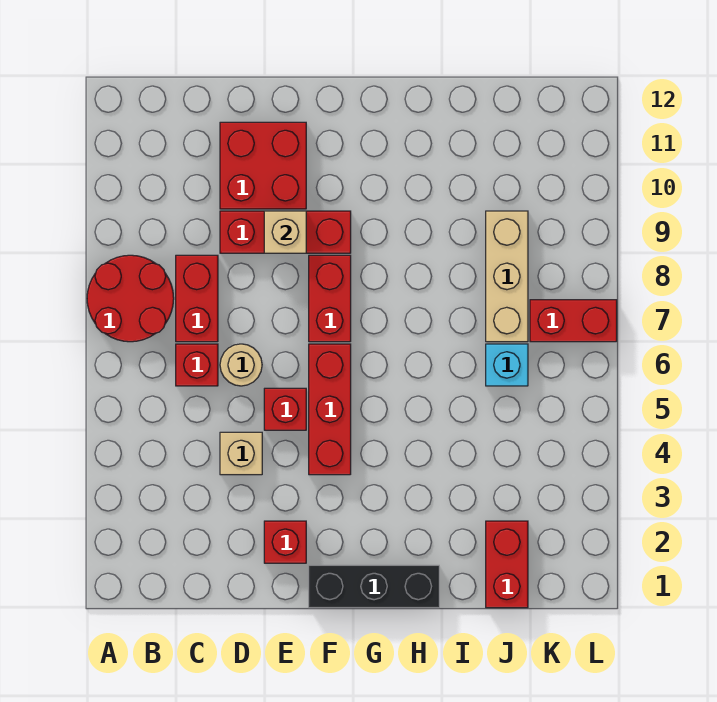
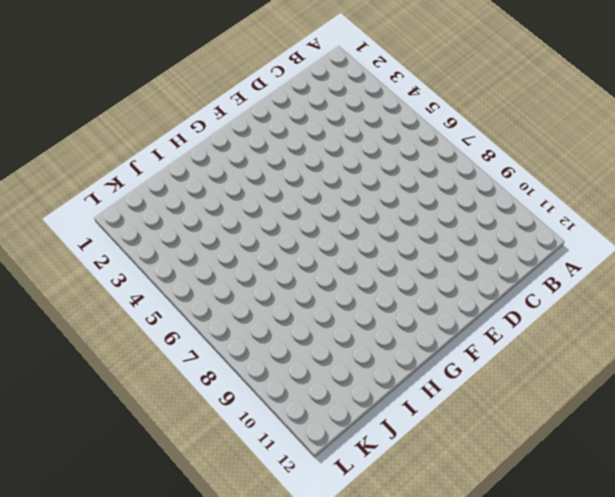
none -> red round brick A7:B8 level 1
none -> red brick C6 level 1
none -> red brick C7:C8 level 1

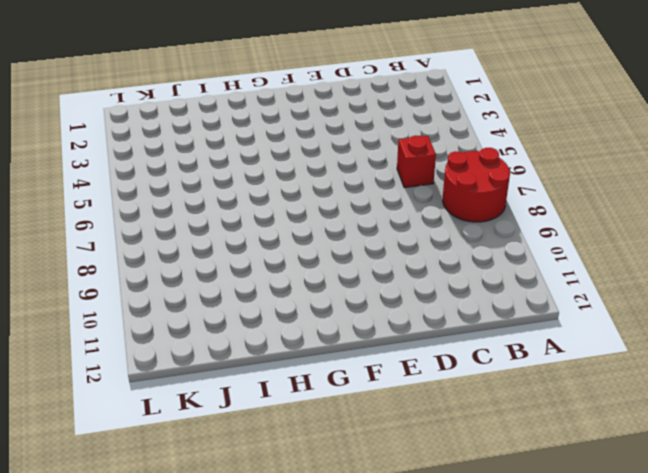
none -> red brick C7:C8 level 1
none -> tan brick D4 level 1
none -> tan round brick D6 level 1

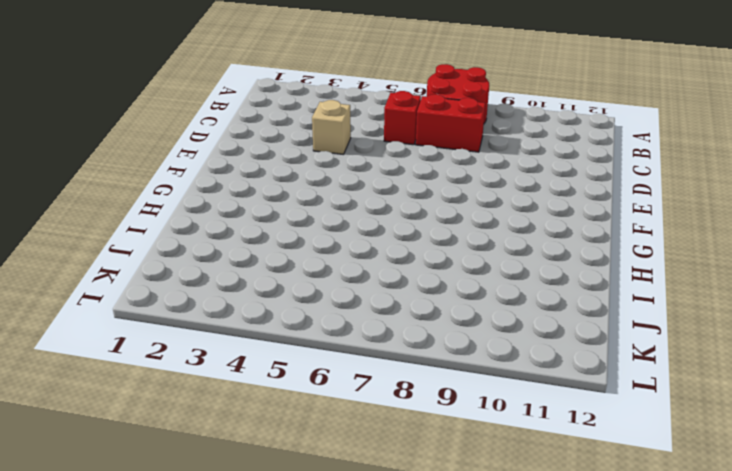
none -> tan round brick D6 level 1
none -> red brick D9:F9 level 1
none -> red brick D10:E11 level 1

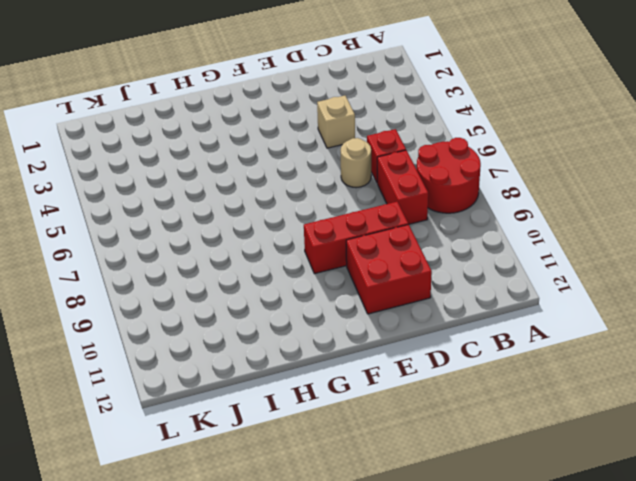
none -> red brick E2 level 1
none -> red brick E5 level 1
none -> black brick F1:H1 level 1

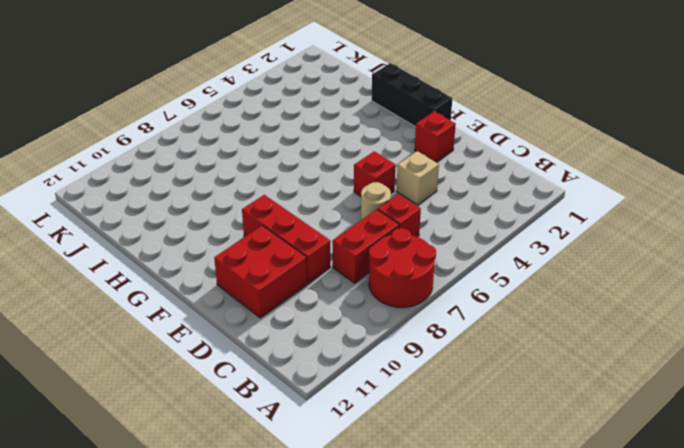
none -> red brick F4:F6 level 1
none -> red brick F7:F8 level 1
none -> red brick J1:J2 level 1

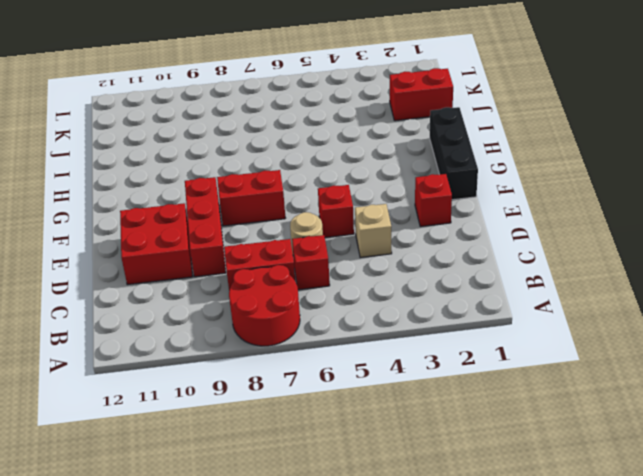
none -> red brick F4:F6 level 1
none -> cyan brick J6 level 1
none -> tan brick J7:J9 level 1

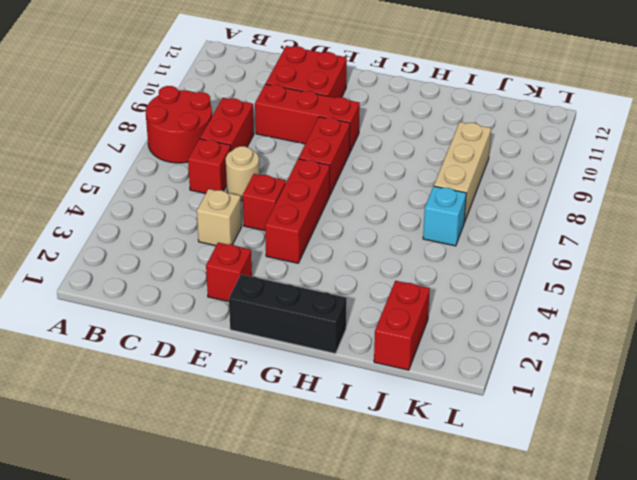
none -> red brick K7:L7 level 1
none -> tan brick E9 level 2

